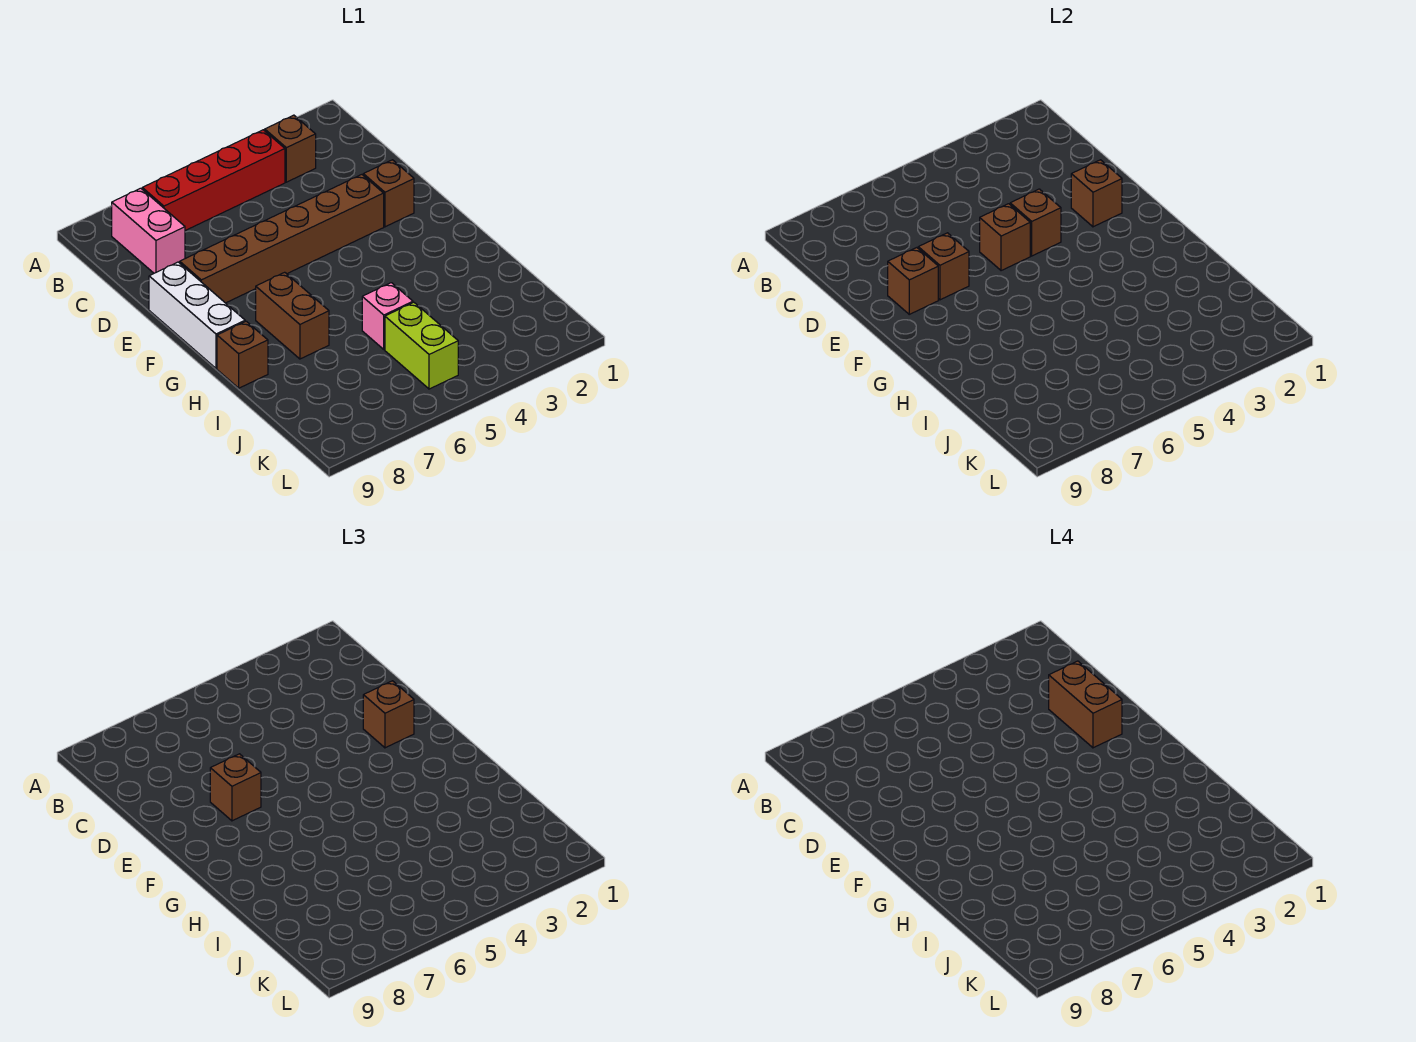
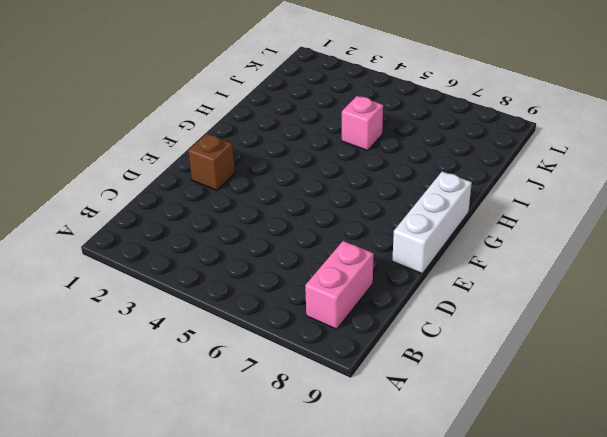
none -> brown brick B3 level 1
none -> red brick B4:B7 level 1
none -> brown brick E3:E8 level 1

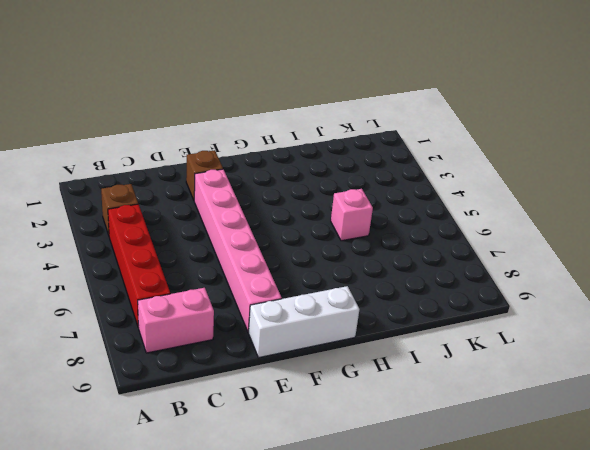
pink brick E3:E8 level 1 -> brown brick E3:E8 level 1
none -> brown brick G7:H7 level 1
none -> brown brick H9 level 1
none -> lime brick J5:K5 level 1

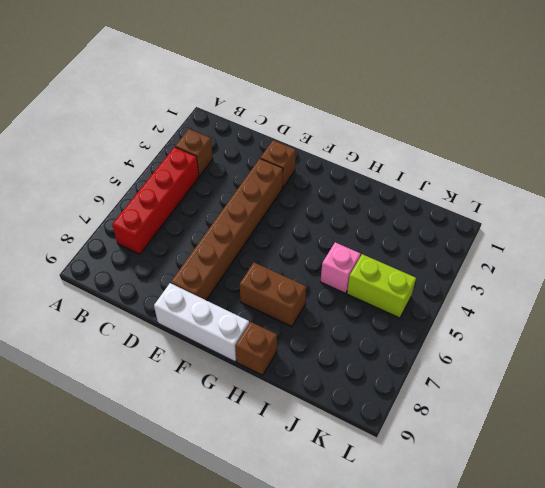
none -> pink brick B8:C8 level 1
none -> brown brick E2 level 2
none -> brown brick E4 level 2

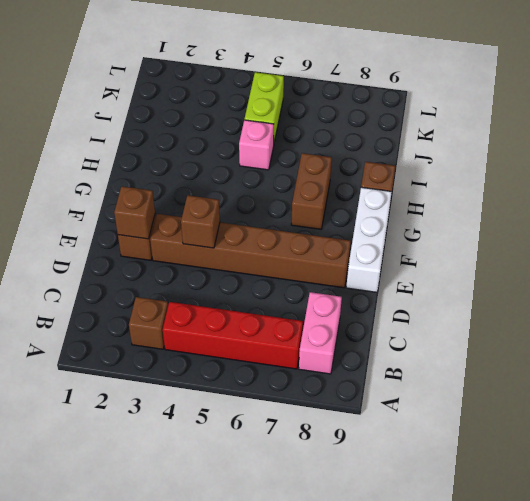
none -> brown brick E5 level 2
none -> brown brick E7 level 2
none -> brown brick E8 level 2

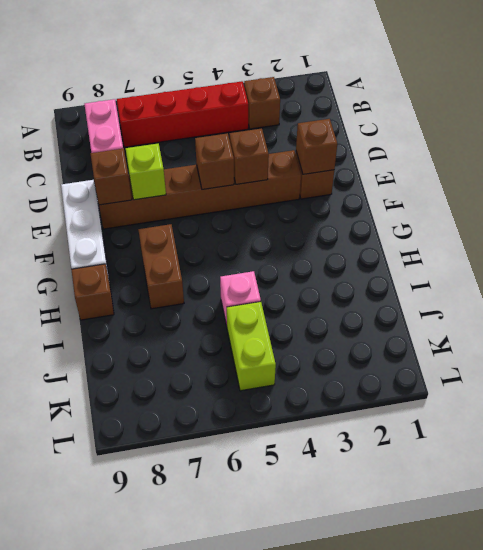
lime brick E7 level 2 -> brown brick E7 level 2
none -> brown brick E2 level 3
none -> brown brick E7 level 3
none -> brown brick D2:E2 level 4

